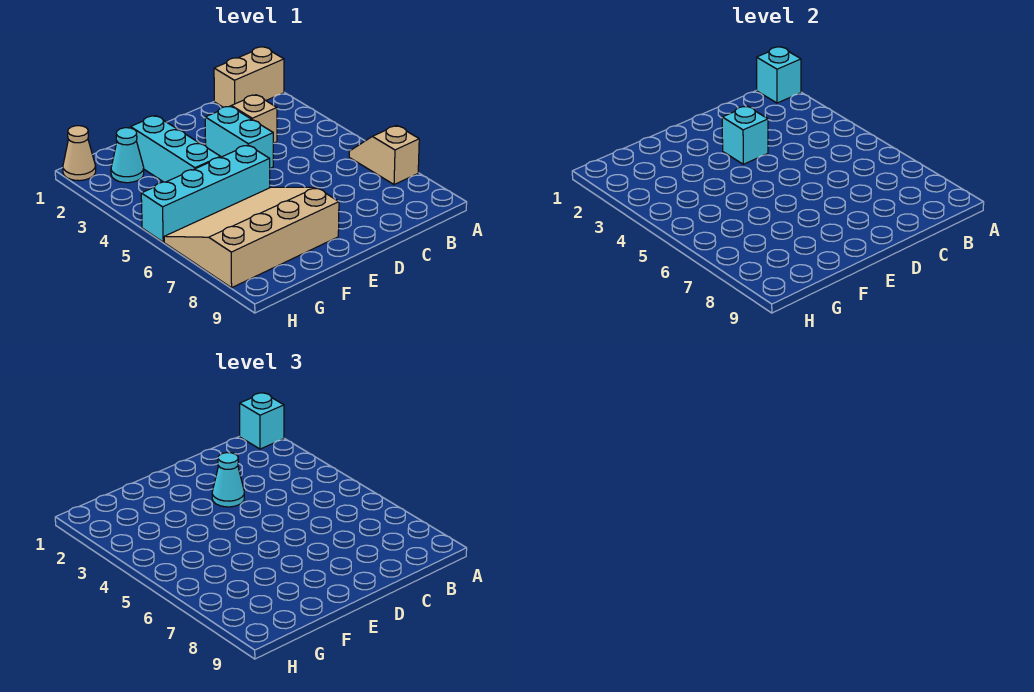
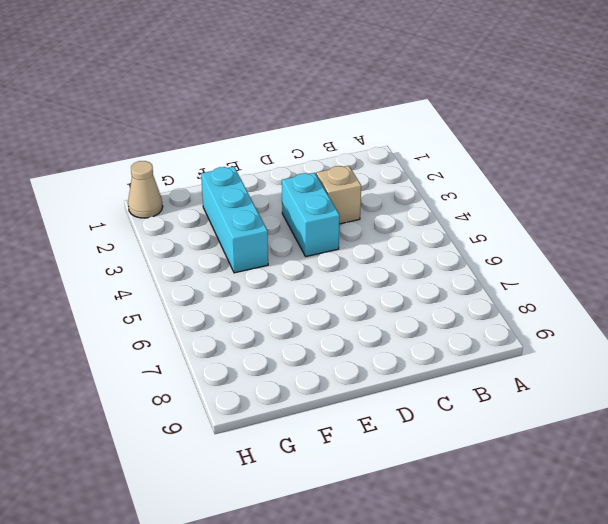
none -> tan brick A1:B1 level 1
none -> tan slope A6:A7 level 1 top 7
none -> cyan brick E5:H5 level 1

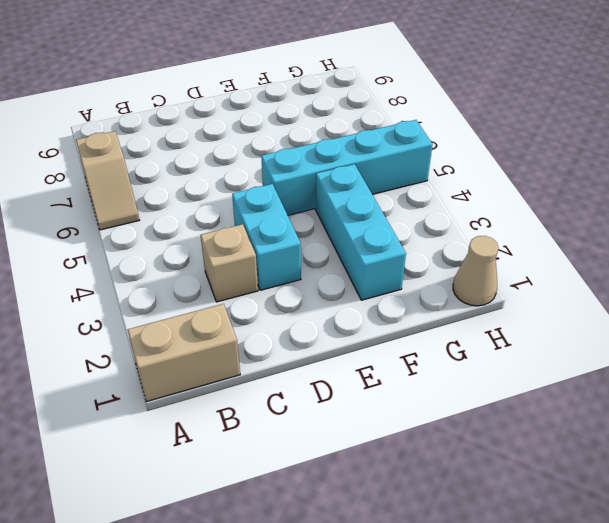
none -> tan slope E6:H8 level 1 top 8
none -> cyan cone G2 level 1
none -> cyan brick A1 level 2

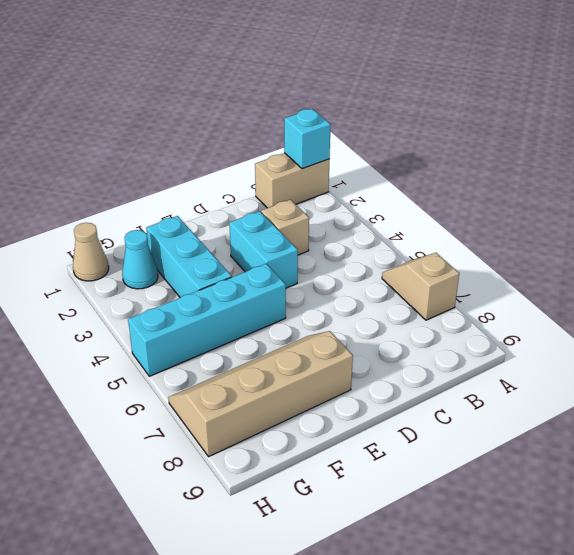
tan slope E7:H8 level 1 top 8 -> tan slope E6:H8 level 1 top 8
none -> cyan brick D3 level 2
none -> cyan brick A1 level 3
none -> cyan cone D3 level 3

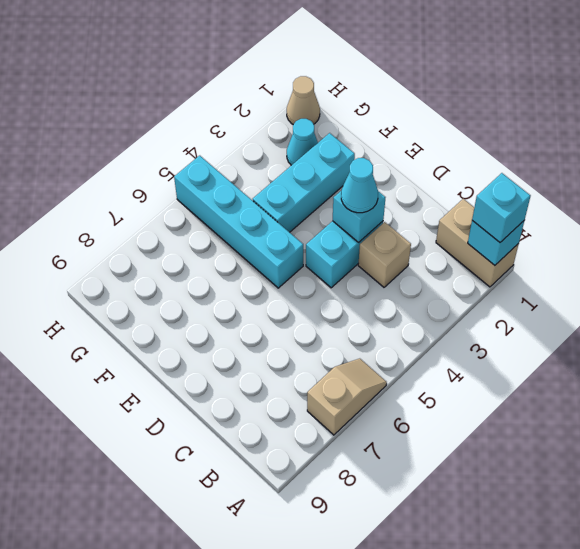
none -> tan slope E6:H8 level 1 top 8

